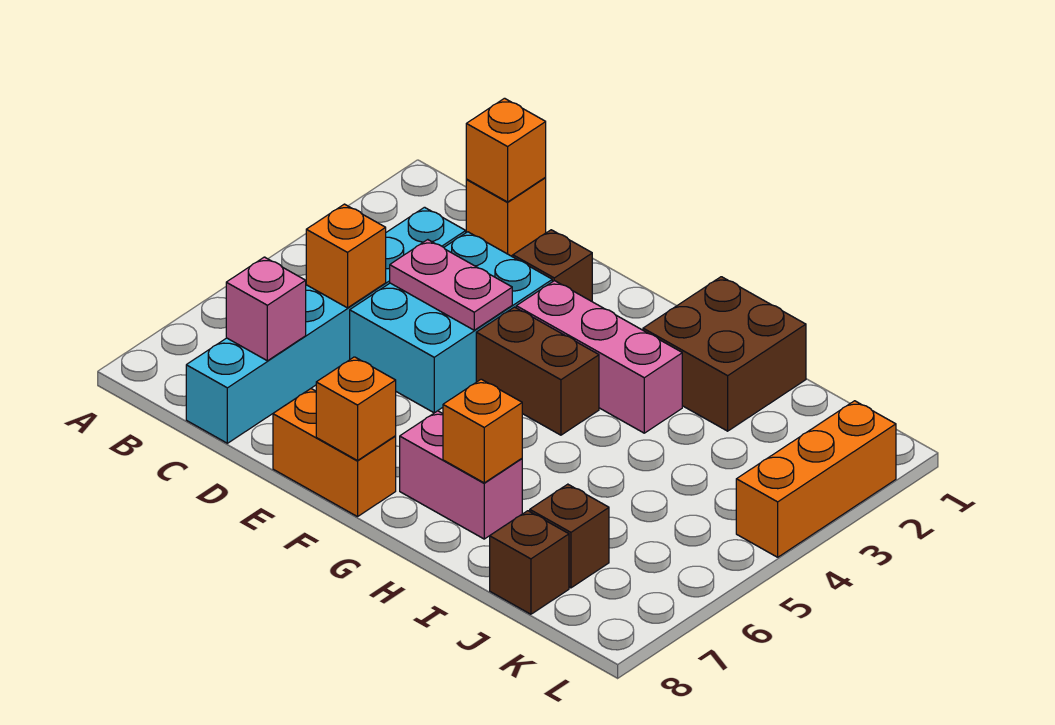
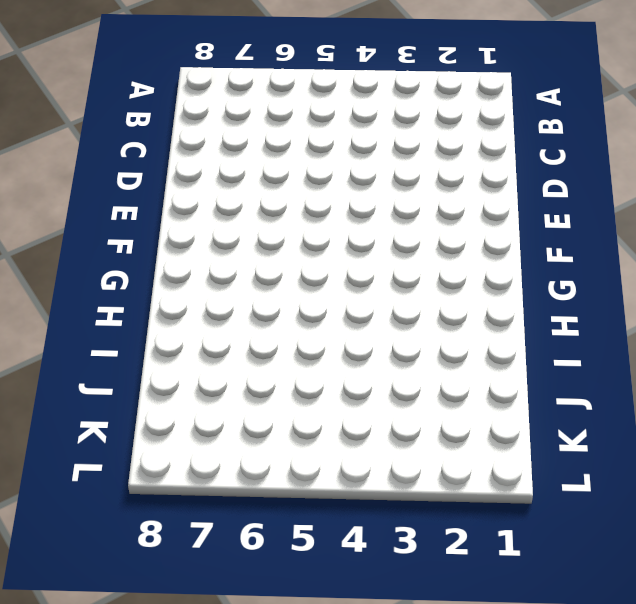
none -> orange brick C1 level 1
none -> cyan brick C3:C8 level 1
none -> cyan brick D3:E5 level 1

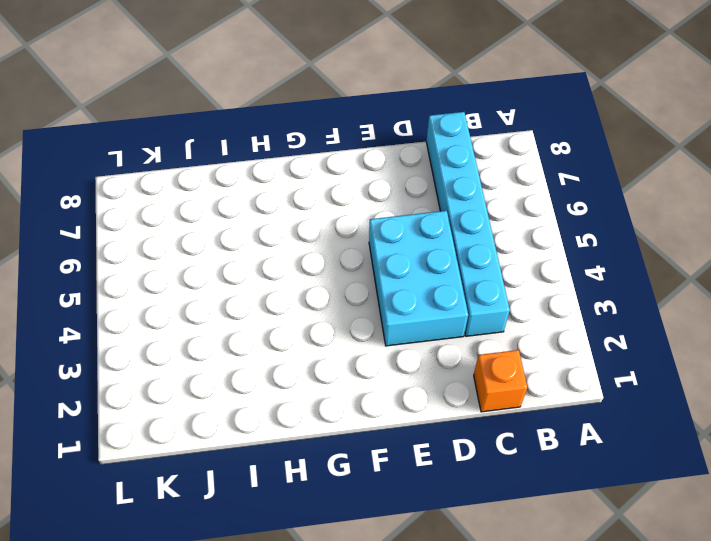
none -> brown brick E2 level 1
none -> orange brick E8:F8 level 1
none -> pink brick F3:H3 level 1

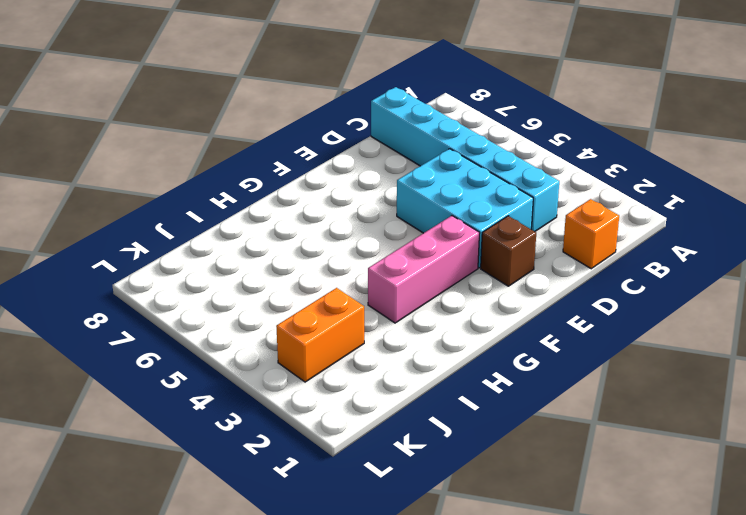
orange brick J3:K3 level 1 -> orange brick E8:F8 level 1
none -> brown brick F4:G4 level 1
none -> pink brick G7:H7 level 1
none -> brown brick H1:I2 level 1

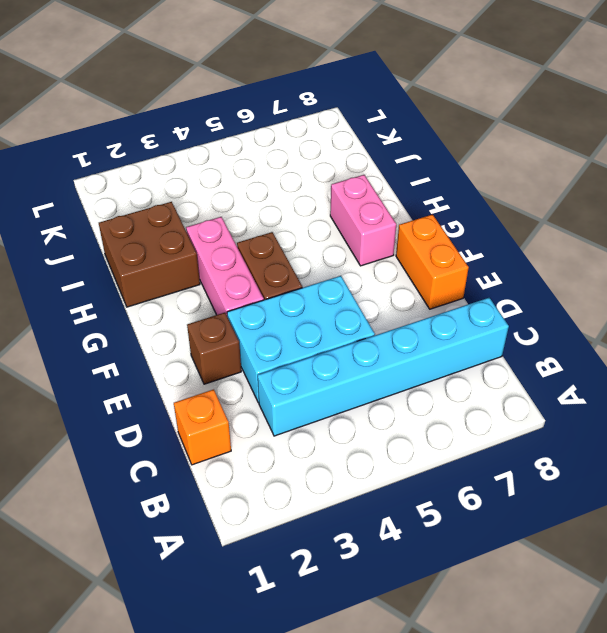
none -> brown brick J7 level 1
none -> brown brick J8 level 1
none -> orange brick L2:L4 level 1

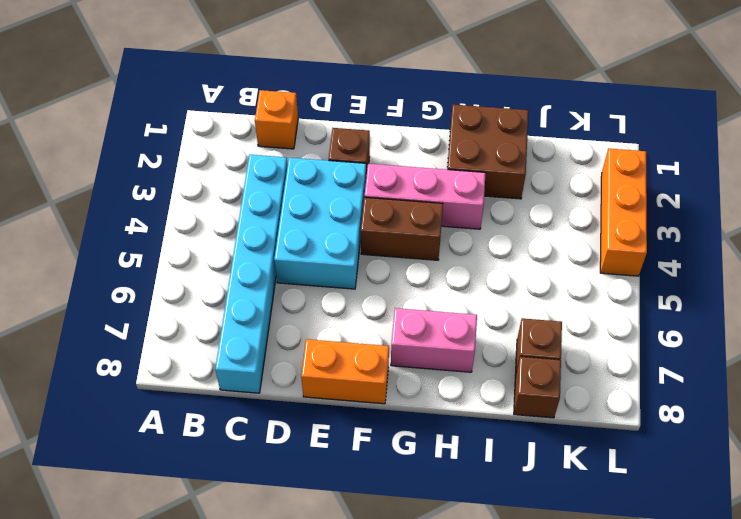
none -> orange brick C1 level 2
none -> orange brick C5 level 2
none -> pink brick C7 level 2

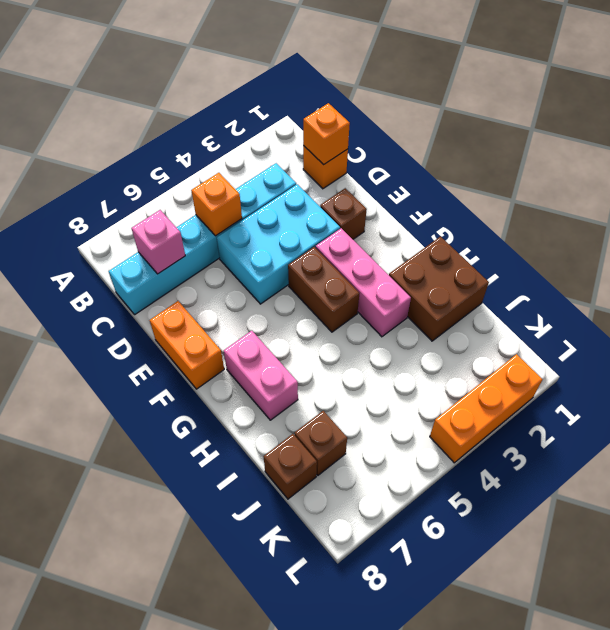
none -> pink plate D4:E4 level 2
none -> orange brick F8 level 2
none -> orange brick H7 level 2

